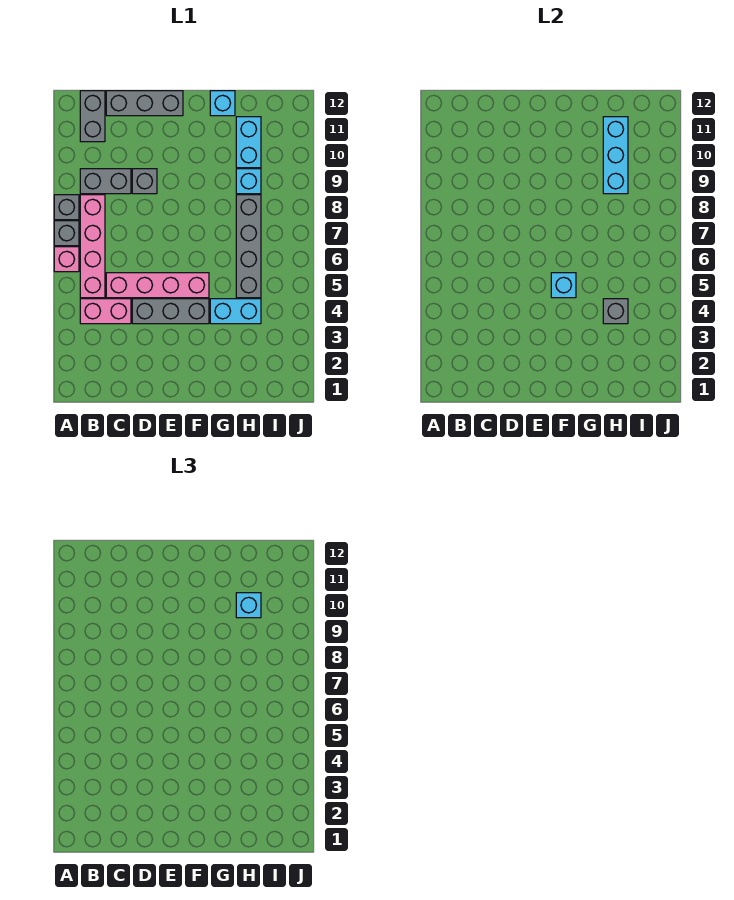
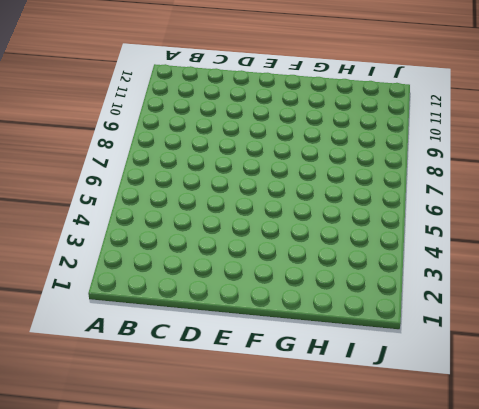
none -> pink brick A6 level 1
none -> grey brick A7 level 1
none -> grey brick A8 level 1

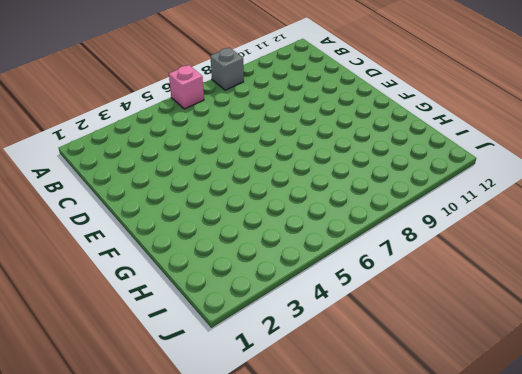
none -> grey brick A7 level 1
none -> pink brick B4:C4 level 1
none -> pink brick B5:B8 level 1

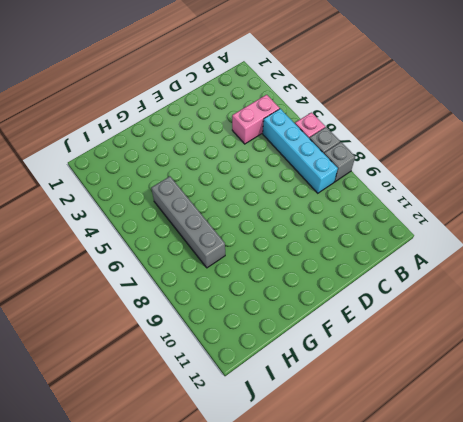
cyan brick B5:B8 level 1 -> pink brick B5:B8 level 1
none -> grey brick B9:C9 level 1
none -> grey brick B11:B12 level 1
none -> pink brick C5:F5 level 1

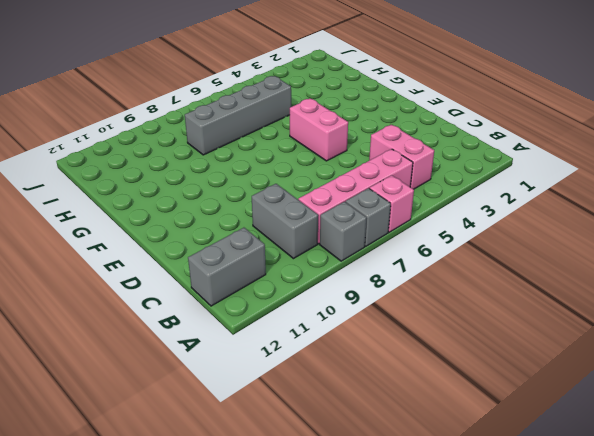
pink brick E5:F5 level 1 -> pink brick C5:F5 level 1
none -> grey brick C12:E12 level 1
none -> grey brick D4:F4 level 1
none -> grey brick D9 level 1

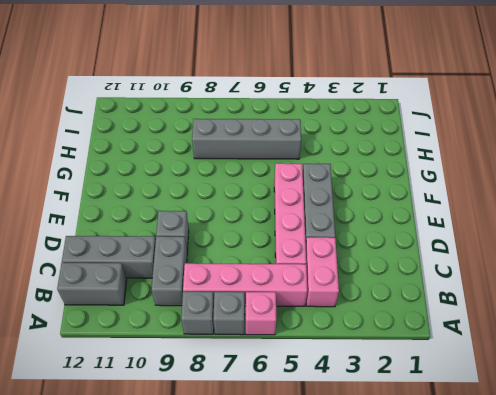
grey brick C10:C12 level 1 -> grey brick C12:E12 level 1
none -> cyan brick G4:H4 level 1
none -> cyan brick G12 level 1
none -> cyan brick H9 level 1

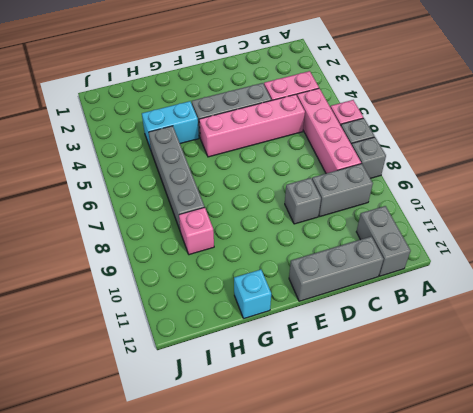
pink brick H9 level 1 -> cyan brick H9 level 1
none -> cyan brick H10:H11 level 1
none -> cyan brick F5 level 2
none -> grey brick H4 level 2

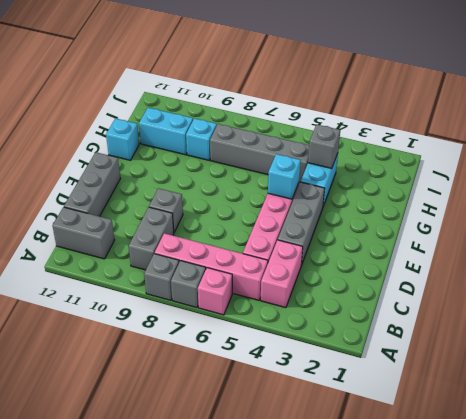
none -> cyan brick H9:H11 level 2
none -> cyan brick H10 level 3

